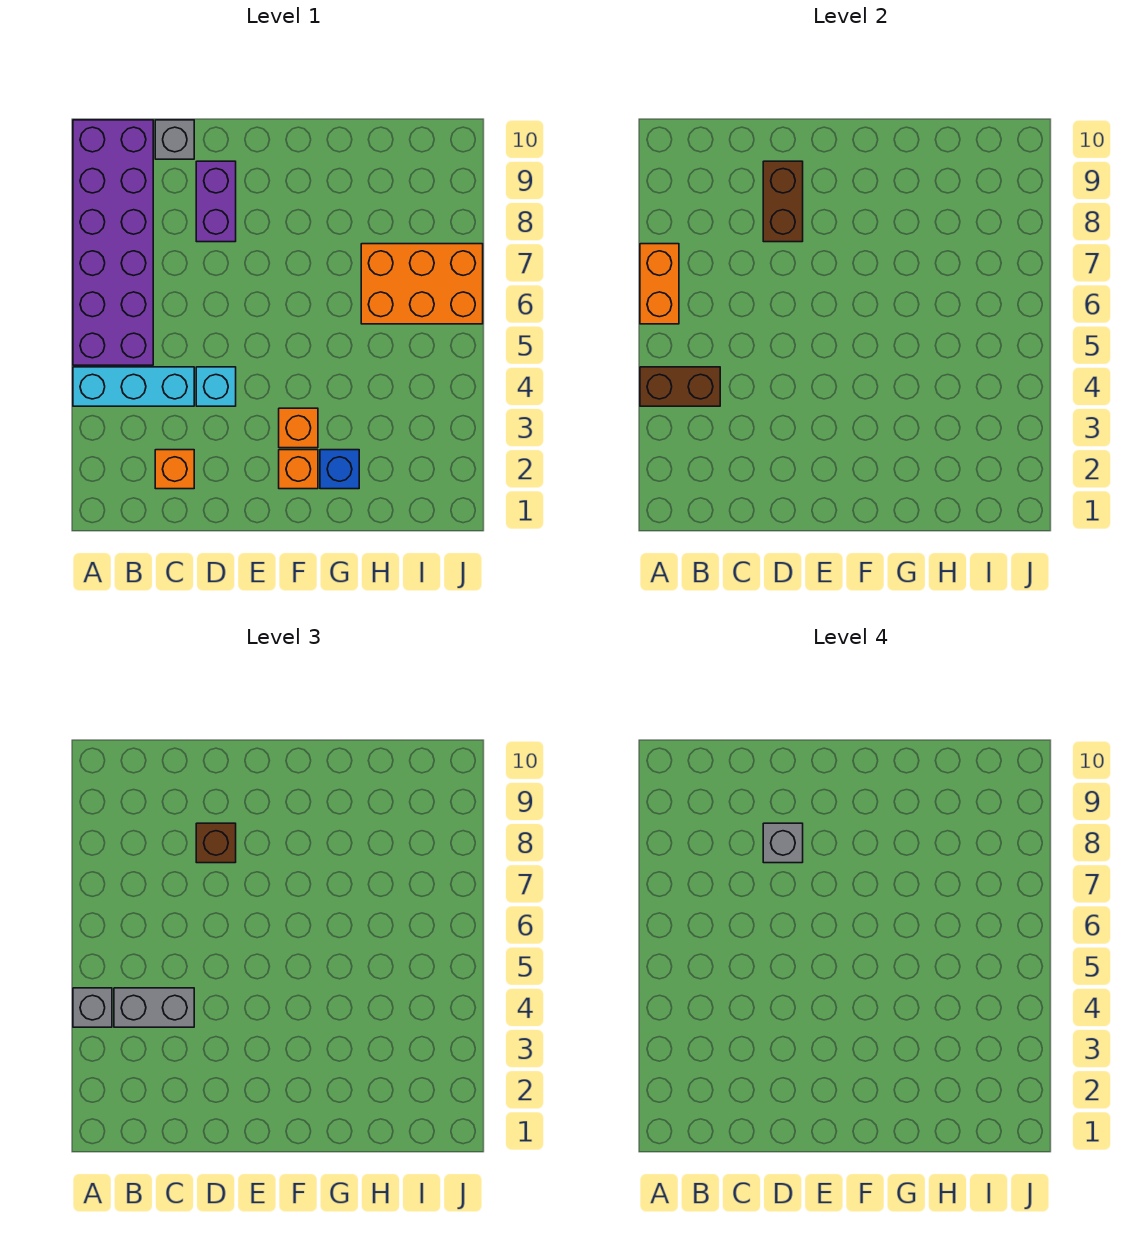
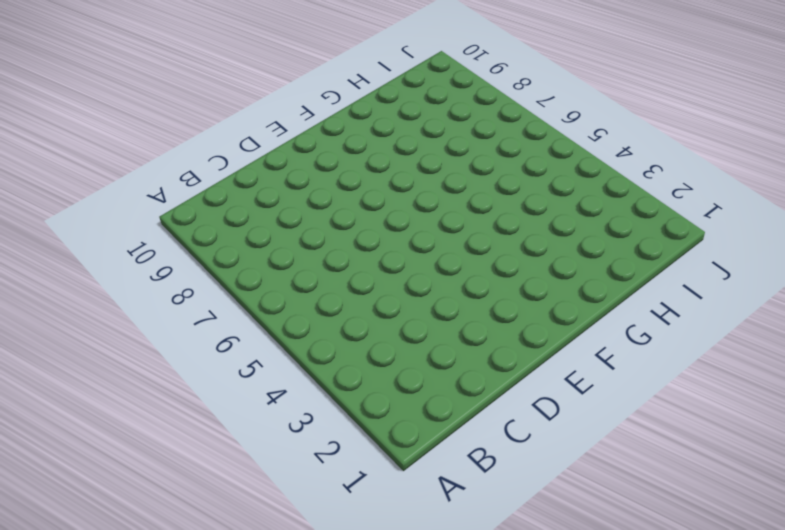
none -> cyan brick A4:C4 level 1
none -> purple brick A5:B10 level 1
none -> orange brick C2 level 1

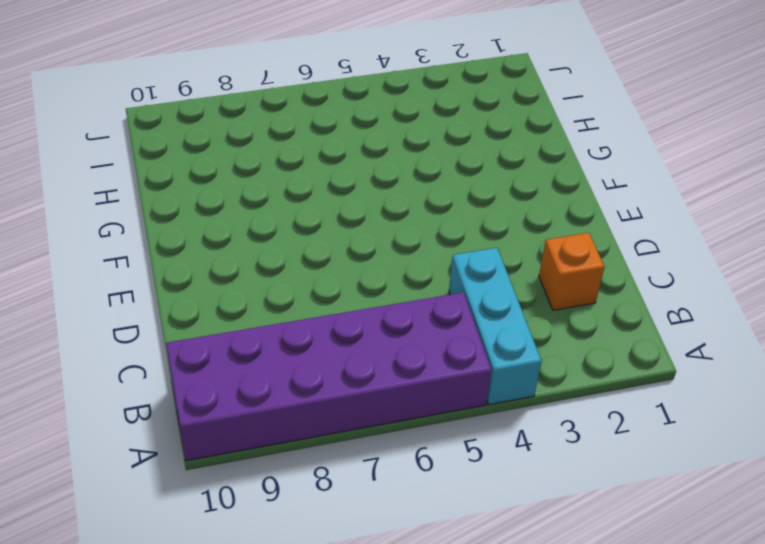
none -> grey brick C10 level 1
none -> cyan brick D4 level 1
none -> purple brick D8:D9 level 1

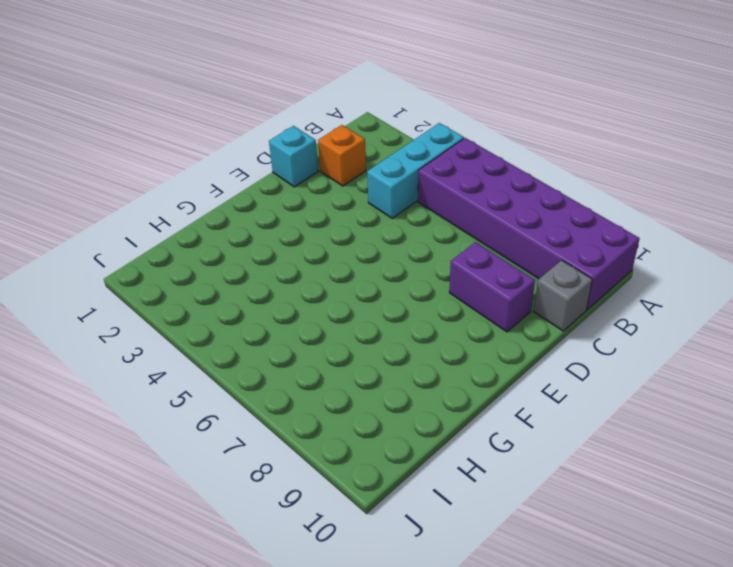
cyan brick D1 level 1 -> cyan brick D4 level 1
none -> orange brick F2 level 1
none -> orange brick F3 level 1
none -> blue brick G2 level 1

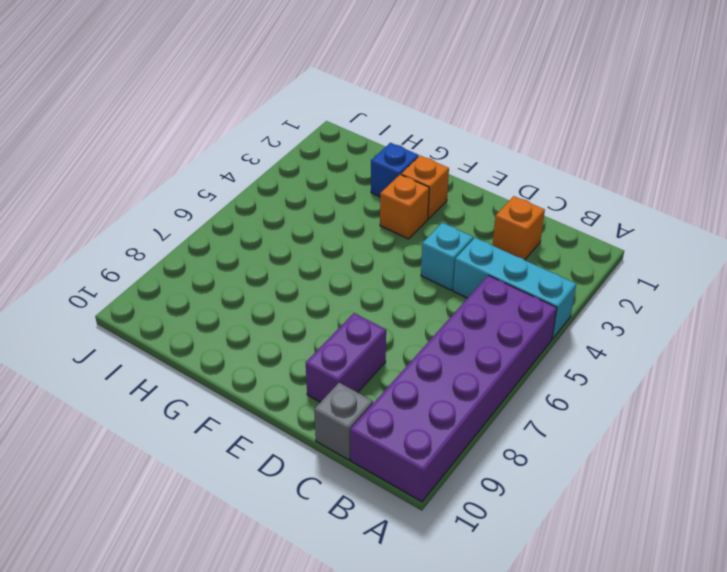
none -> orange brick H6:J7 level 1
none -> brown brick A4:B4 level 2
none -> orange brick A6:A7 level 2

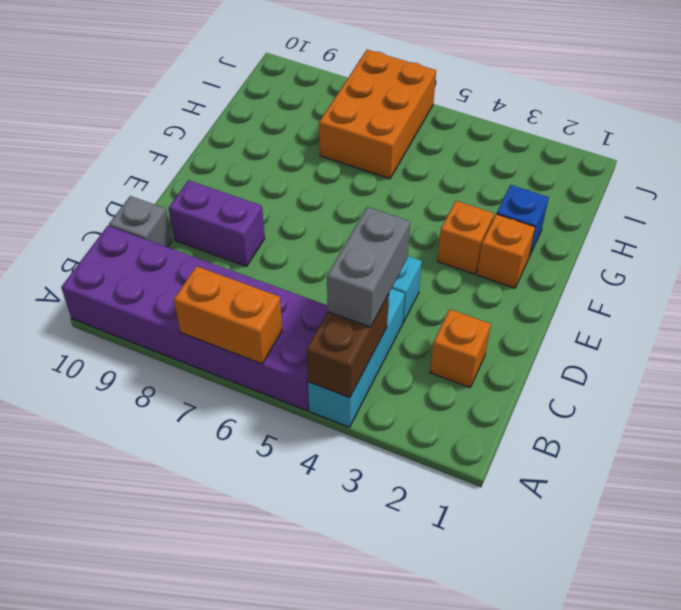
none -> brown brick D8:D9 level 2
none -> grey brick A4 level 3
none -> brown brick D8 level 3

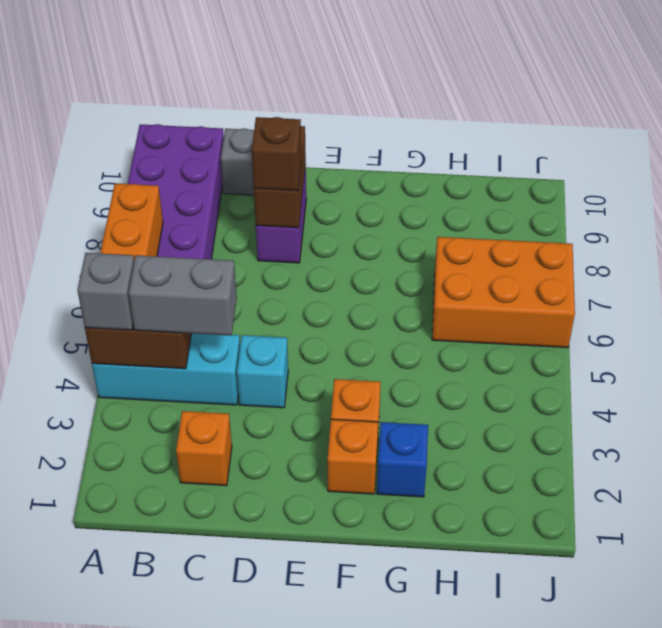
none -> grey brick D8 level 4

